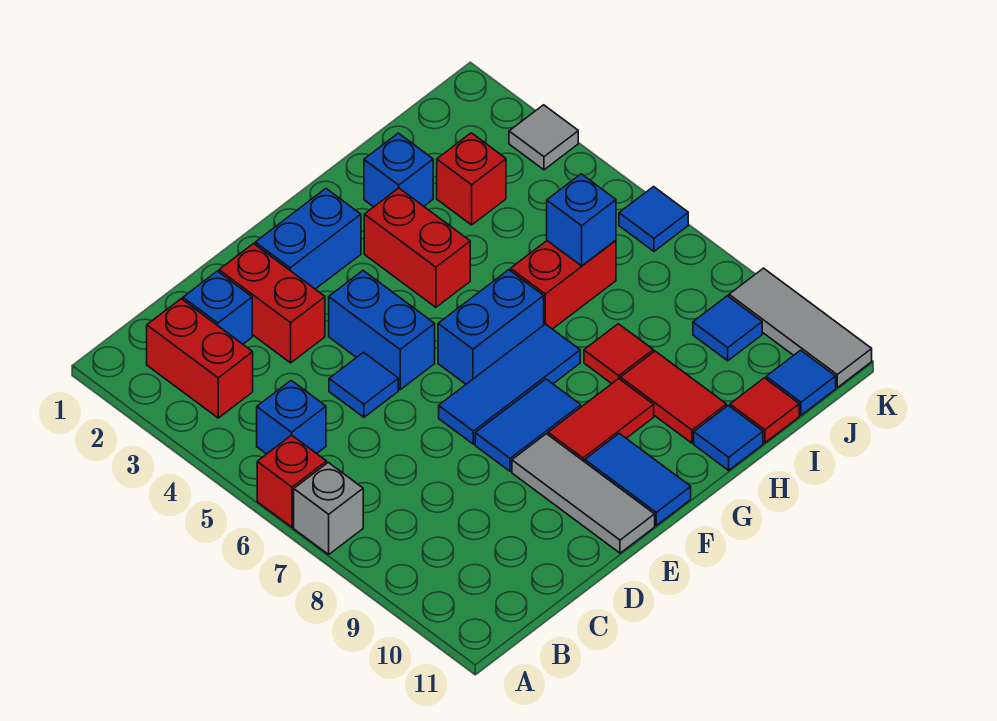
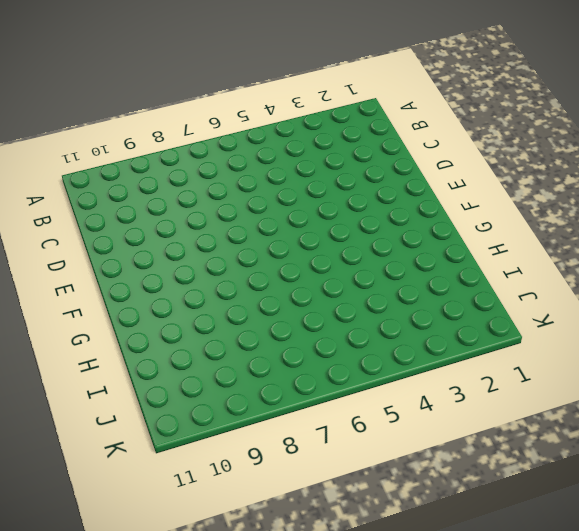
none -> red brick A6 level 1
none -> grey brick A7 level 1
none -> red brick B2:B3 level 1

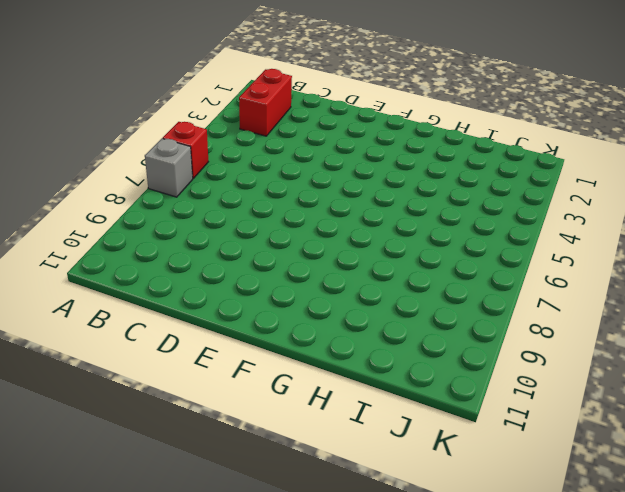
none -> blue brick B5 level 1
none -> blue brick C2 level 1
none -> red brick D2:D3 level 1

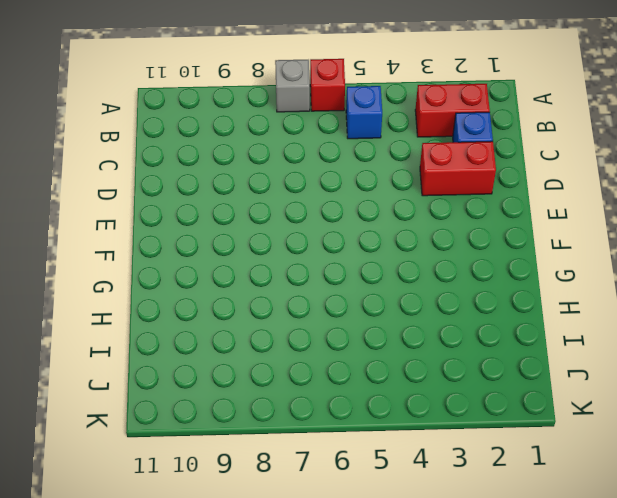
none -> blue tile D5 level 1
none -> blue brick E2:F2 level 1
none -> blue brick E4:E5 level 1

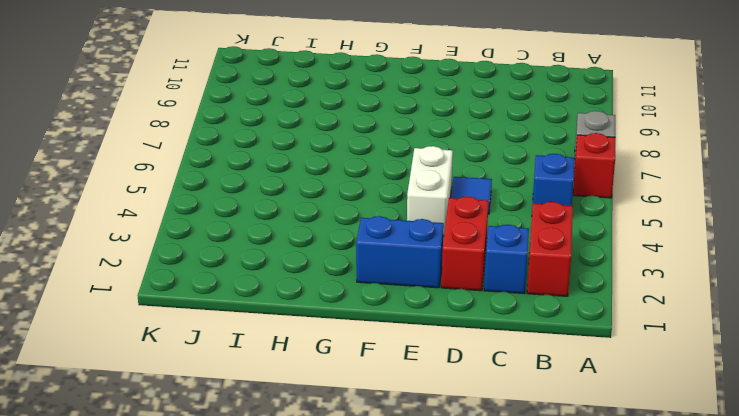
white brick E4:E5 level 1 -> blue brick E4:E5 level 1
none -> blue tile E7:G7 level 1
none -> blue tile E8:F8 level 1
none -> grey tile E9:E11 level 1

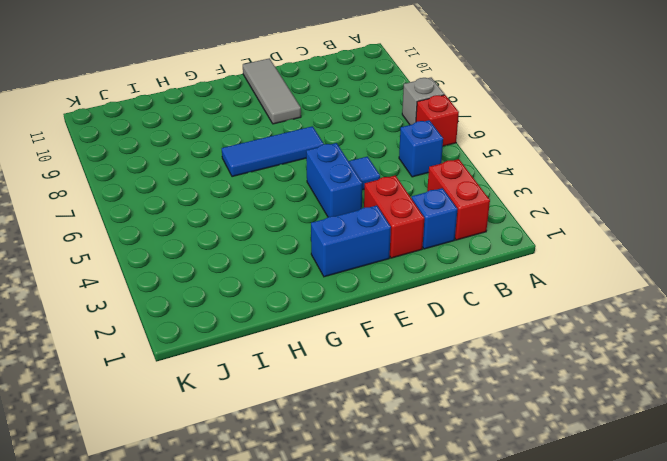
none -> blue tile E8:F8 level 1
none -> blue brick F6:G6 level 1
none -> red tile F9:G9 level 1

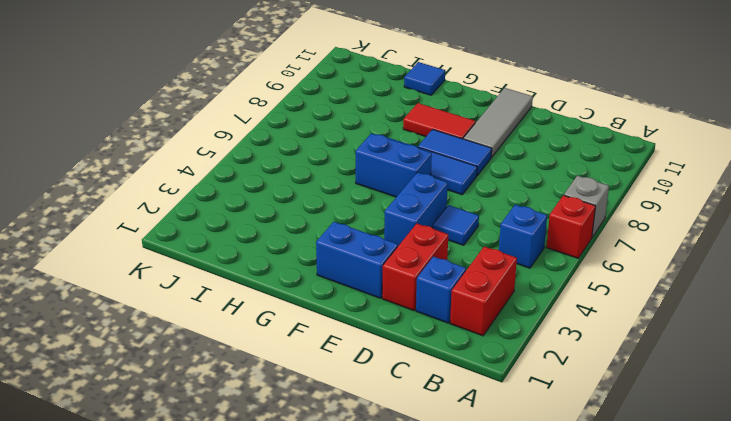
none -> blue tile F10:F11 level 1
none -> red brick G3:G4 level 1
none -> blue brick H2 level 1

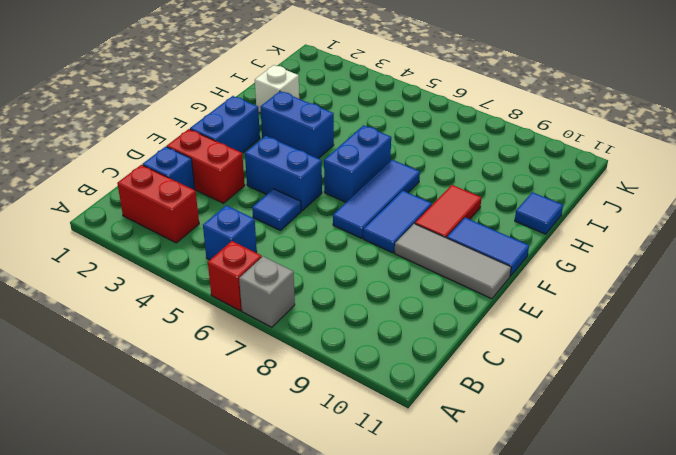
blue brick G3:G4 level 1 -> red brick G3:G4 level 1
white brick H2 level 1 -> blue brick H2 level 1
none -> red brick H6:I6 level 1
none -> red tile H8 level 1
none -> red tile H9:H10 level 1

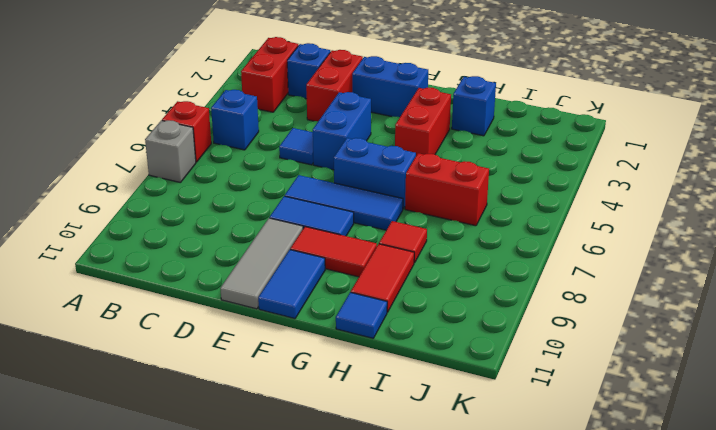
none -> red brick I3 level 1
none -> red tile I11 level 1
none -> blue tile J9 level 1

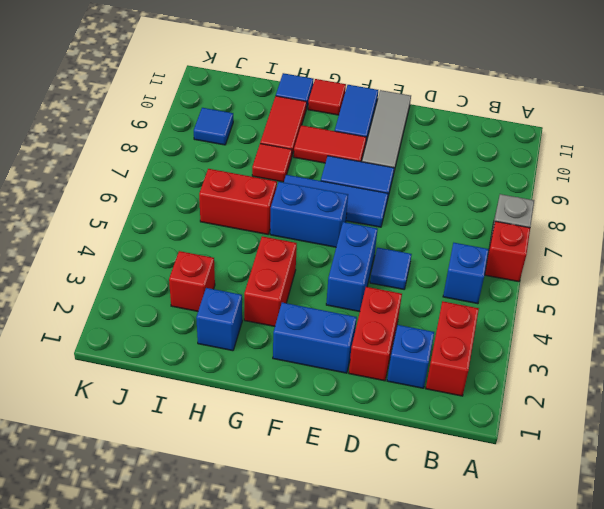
red tile G11 level 1 -> red tile I11 level 1
none -> blue tile J11 level 1
none -> grey tile K3 level 1
none -> blue tile K6 level 1

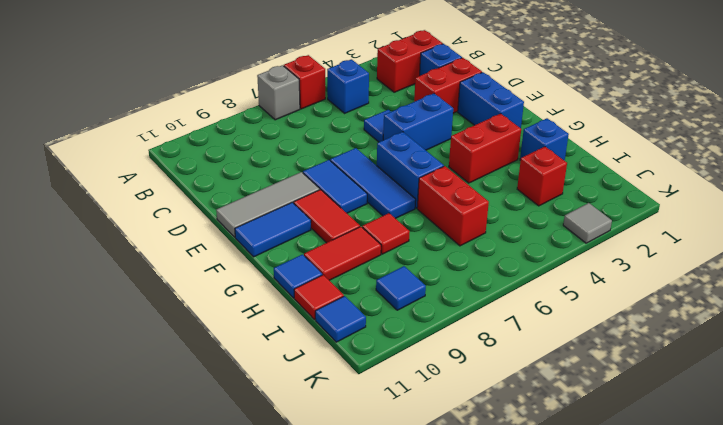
none -> blue tile K6 level 1
none -> grey tile K9:K11 level 1
none -> blue brick I6 level 2

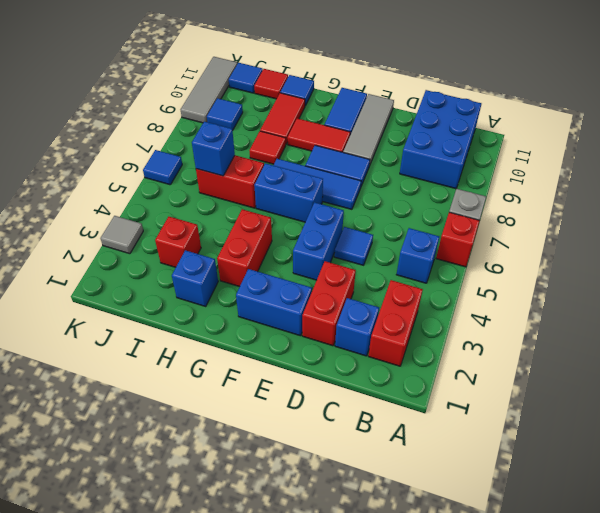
blue brick B9:C11 level 1 -> none

